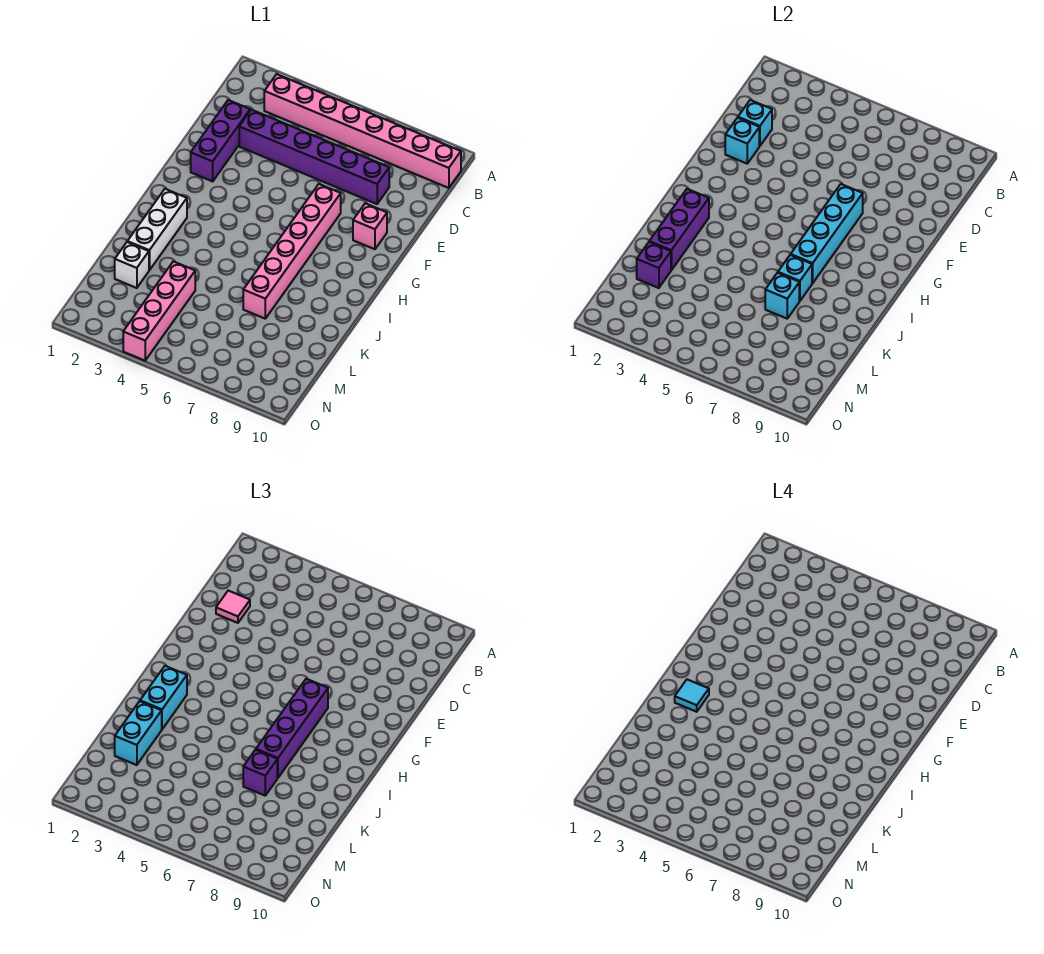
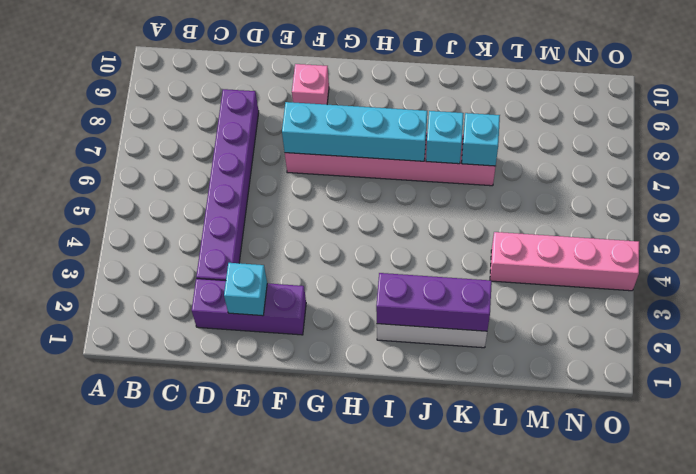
none -> pink brick B3:B10 level 1
none -> white brick L2 level 1
none -> cyan brick D2 level 2

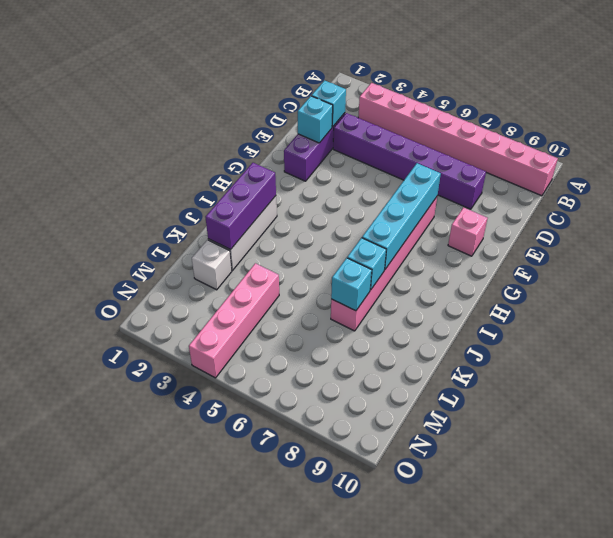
none -> purple brick L2 level 2
none -> pink tile D2 level 3
none -> purple brick G7:J7 level 3

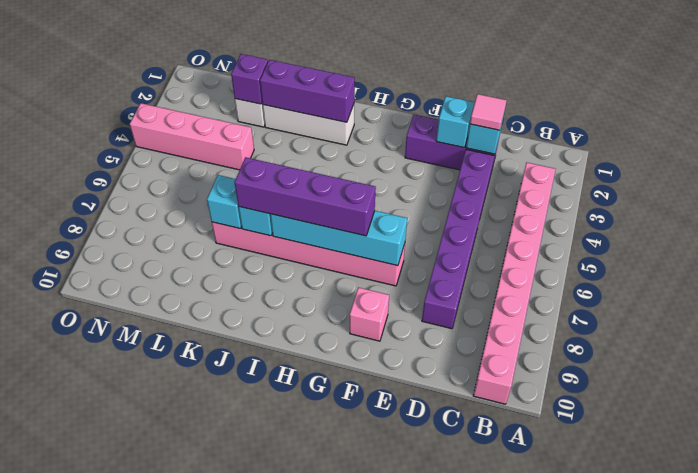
none -> cyan brick I2:J2 level 3
none -> cyan brick K2:L2 level 3
none -> purple brick K7 level 3

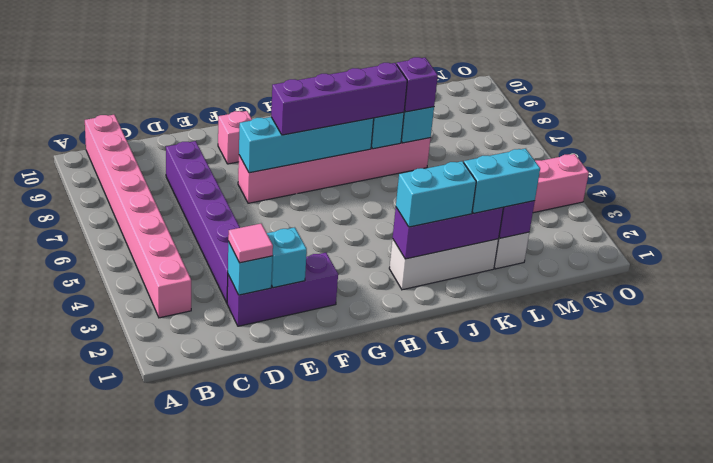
none -> cyan tile I2 level 4

